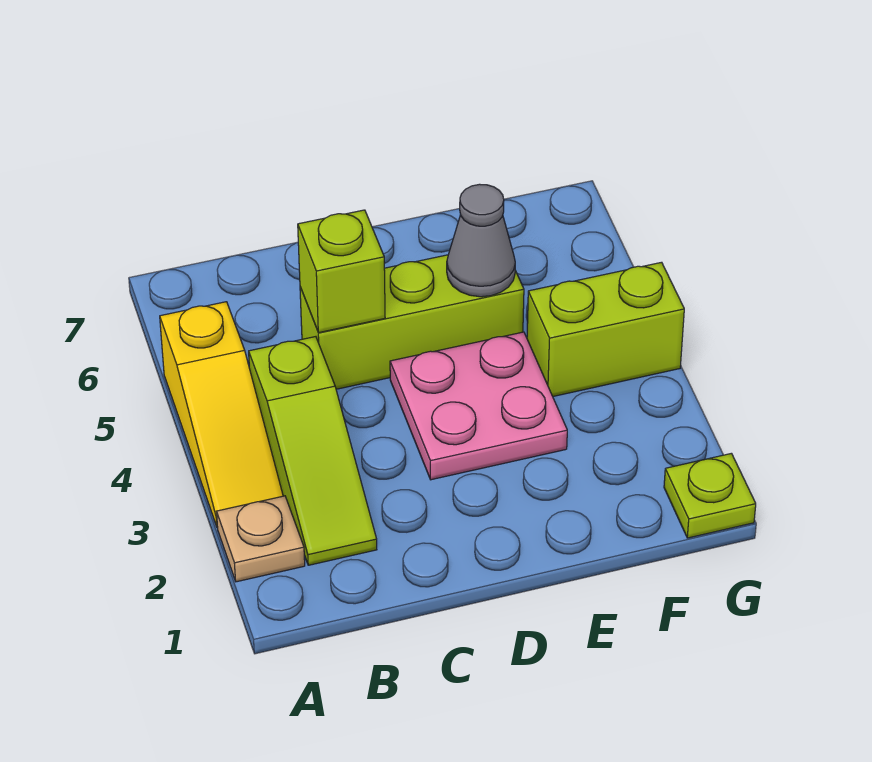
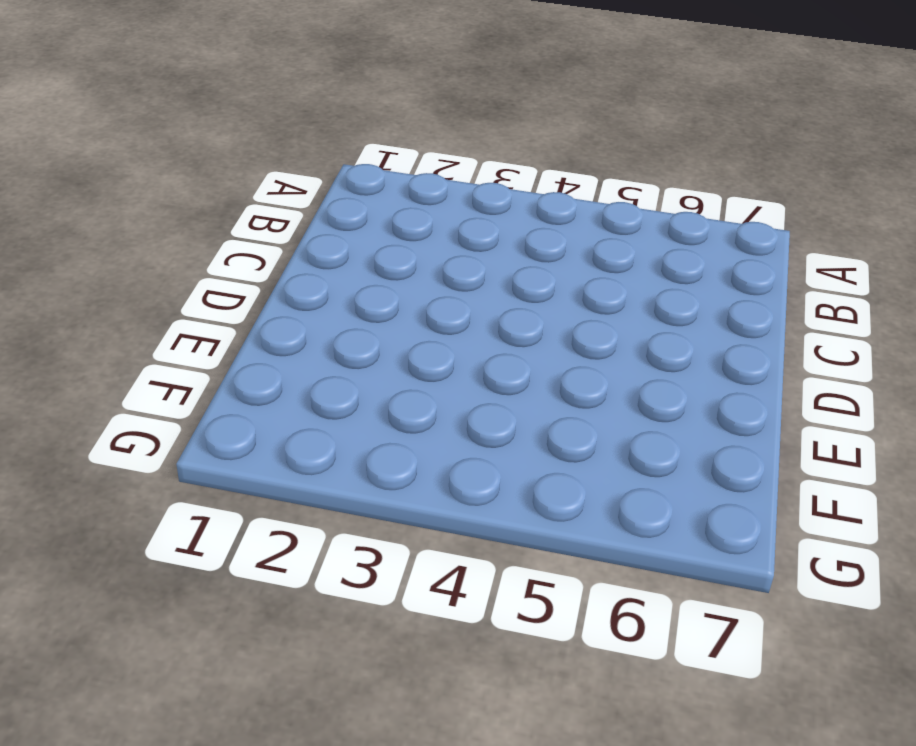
none -> tan plate A2 level 1
none -> yellow slope A3:A5 level 1 top 5

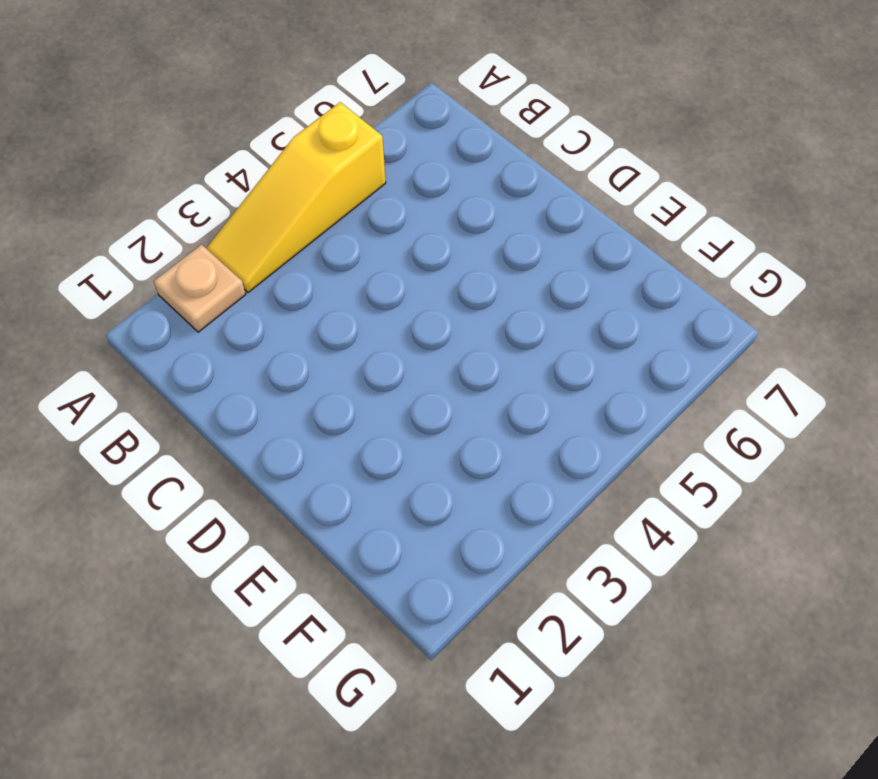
none -> lime slope B2:B4 level 1 top 4
none -> lime brick C5:E5 level 1

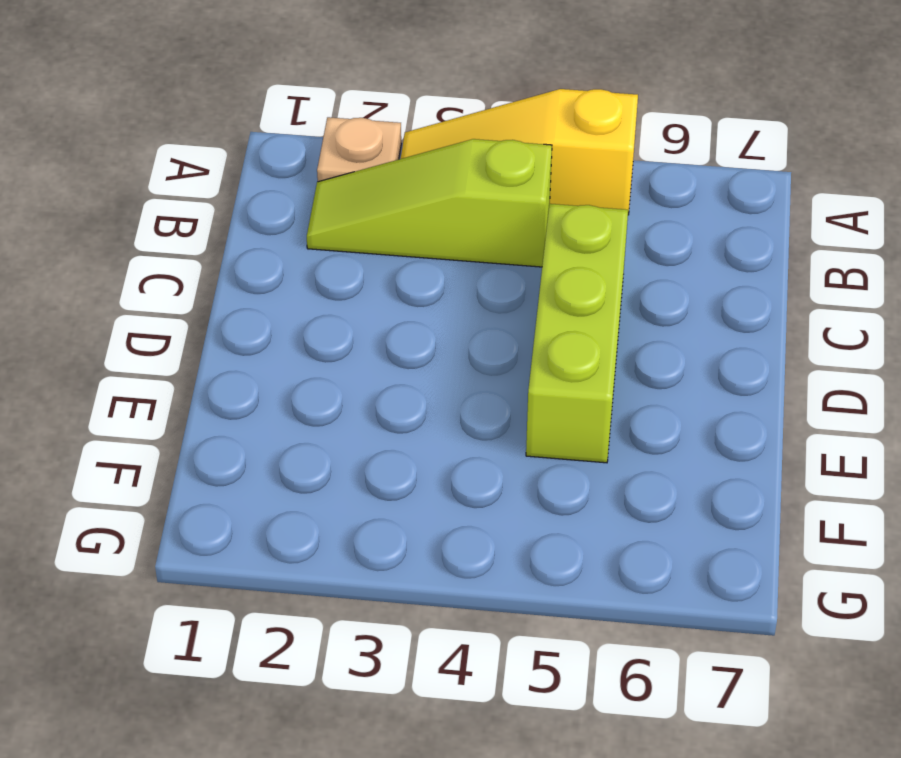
none -> pink plate D3:E4 level 1
none -> lime brick F4:G4 level 1

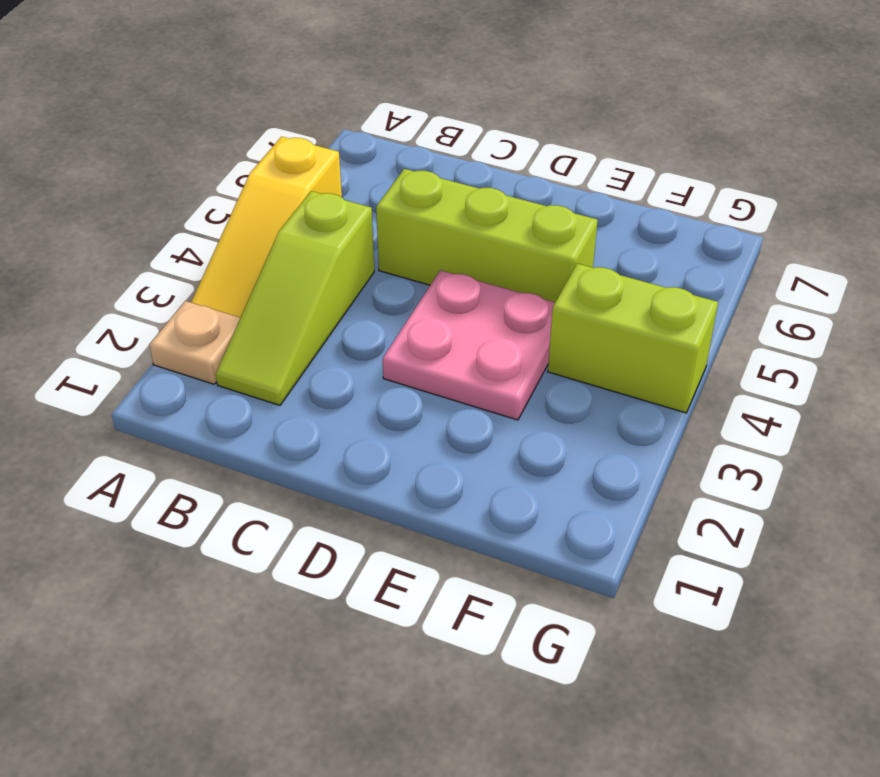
none -> lime plate G1 level 1
none -> lime brick C5 level 2

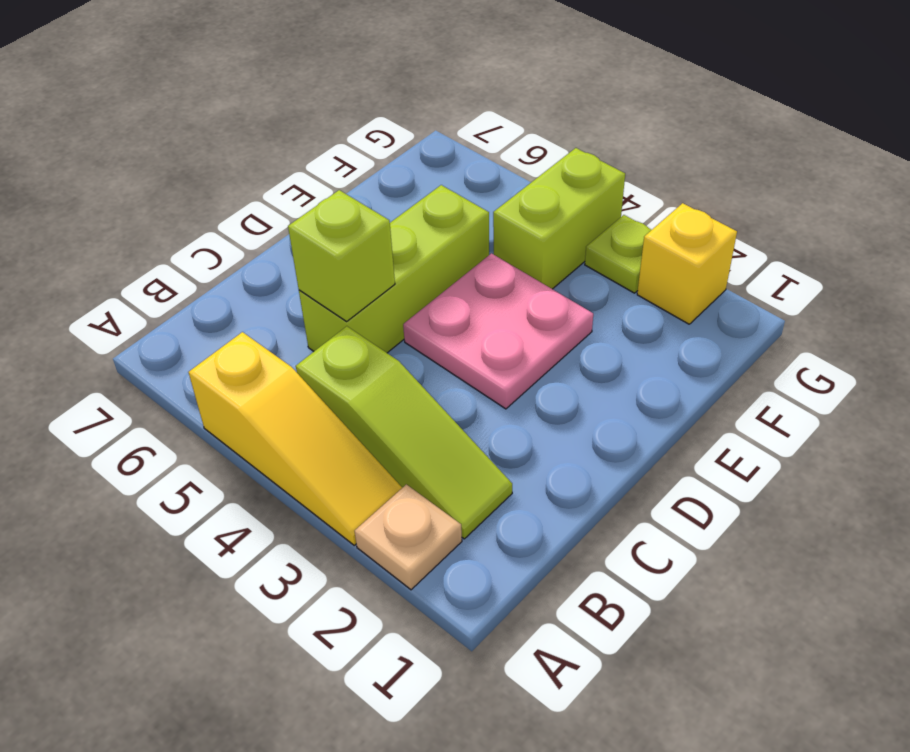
yellow brick G2 level 1 -> none
lime plate G3 level 1 -> lime plate G1 level 1
none -> grey cone E5 level 2

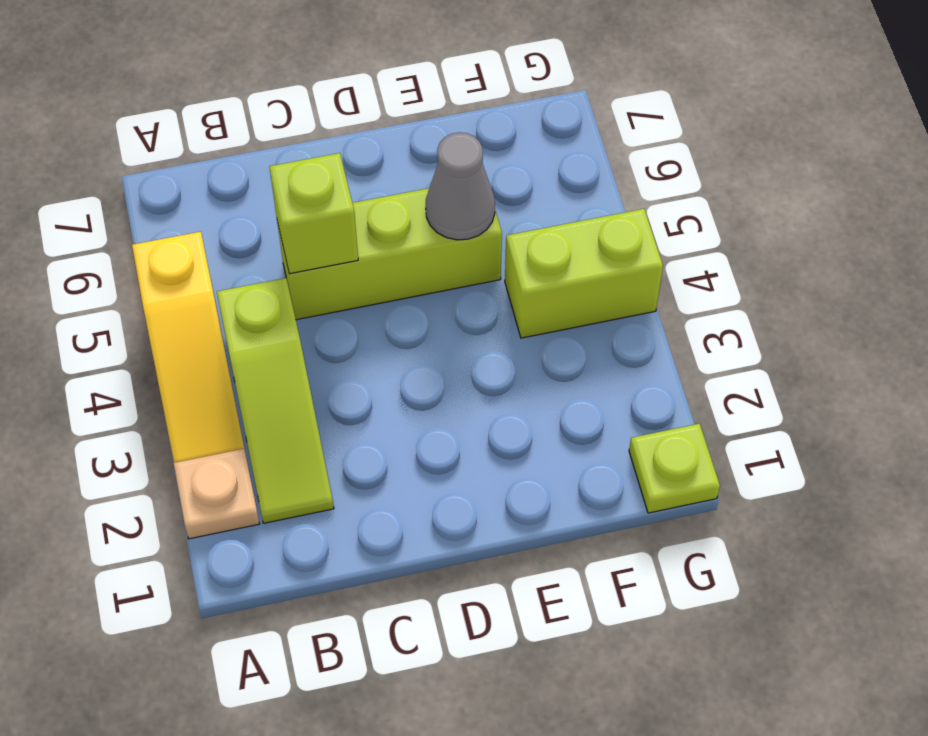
none -> pink plate D3:E4 level 1

